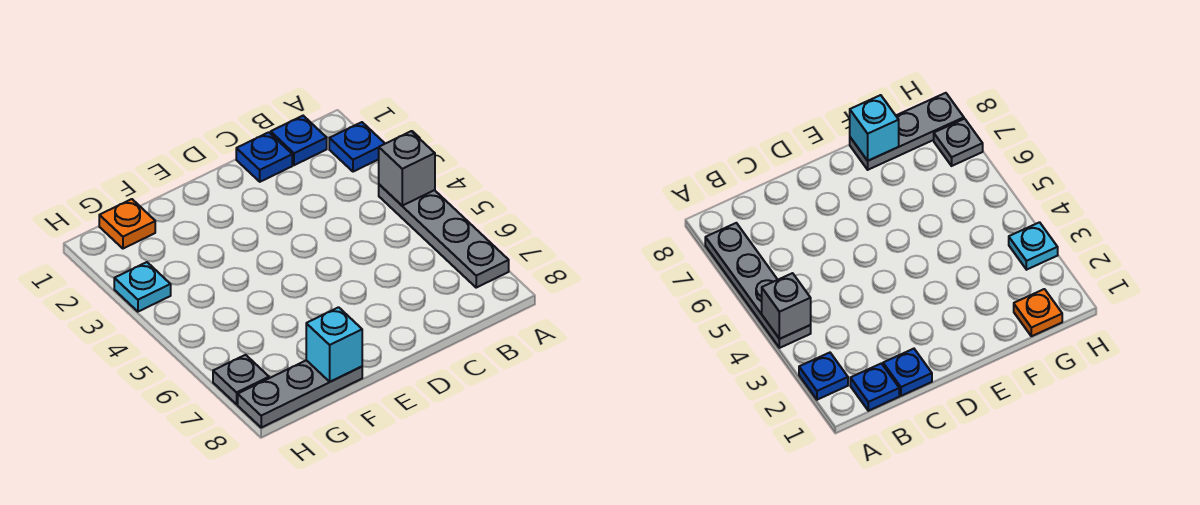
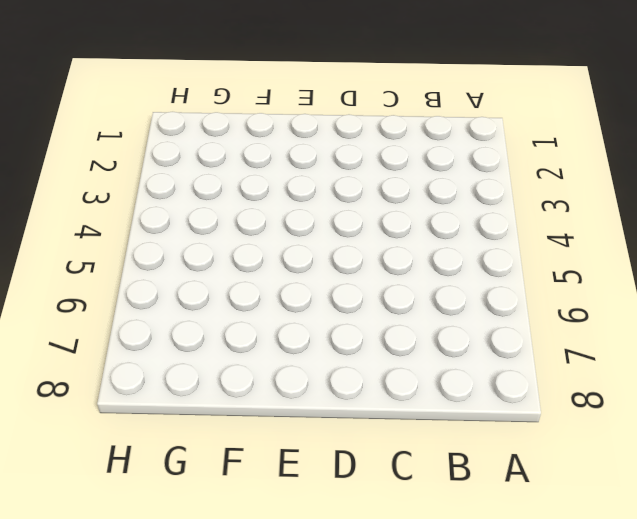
none -> blue plate A2 level 1
none -> grey plate A4:A7 level 1

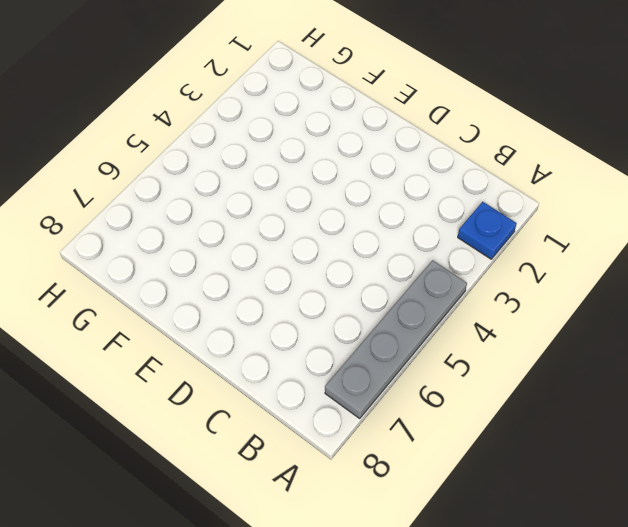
none -> blue plate B1 level 1
none -> blue plate C1 level 1

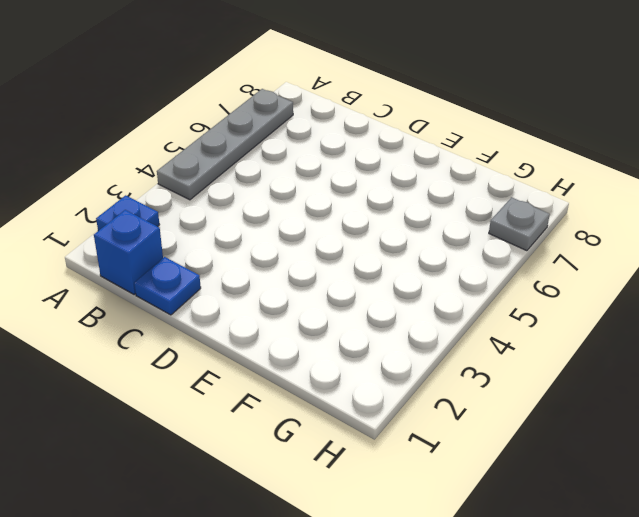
blue brick B1 level 1 -> blue plate B1 level 1
none -> grey plate F8:H8 level 1
none -> orange plate G1 level 1

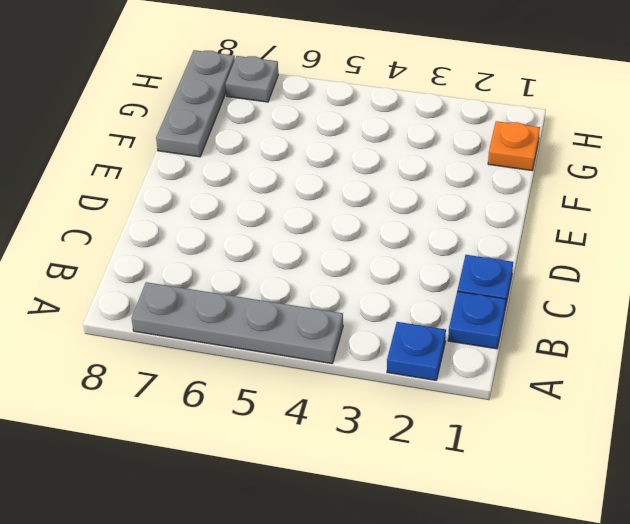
none -> cyan plate H3 level 1
none -> grey brick A4 level 2

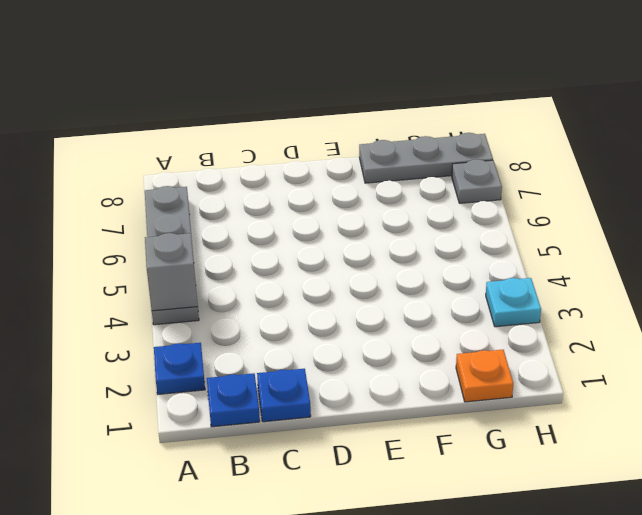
none -> cyan brick F8 level 2

